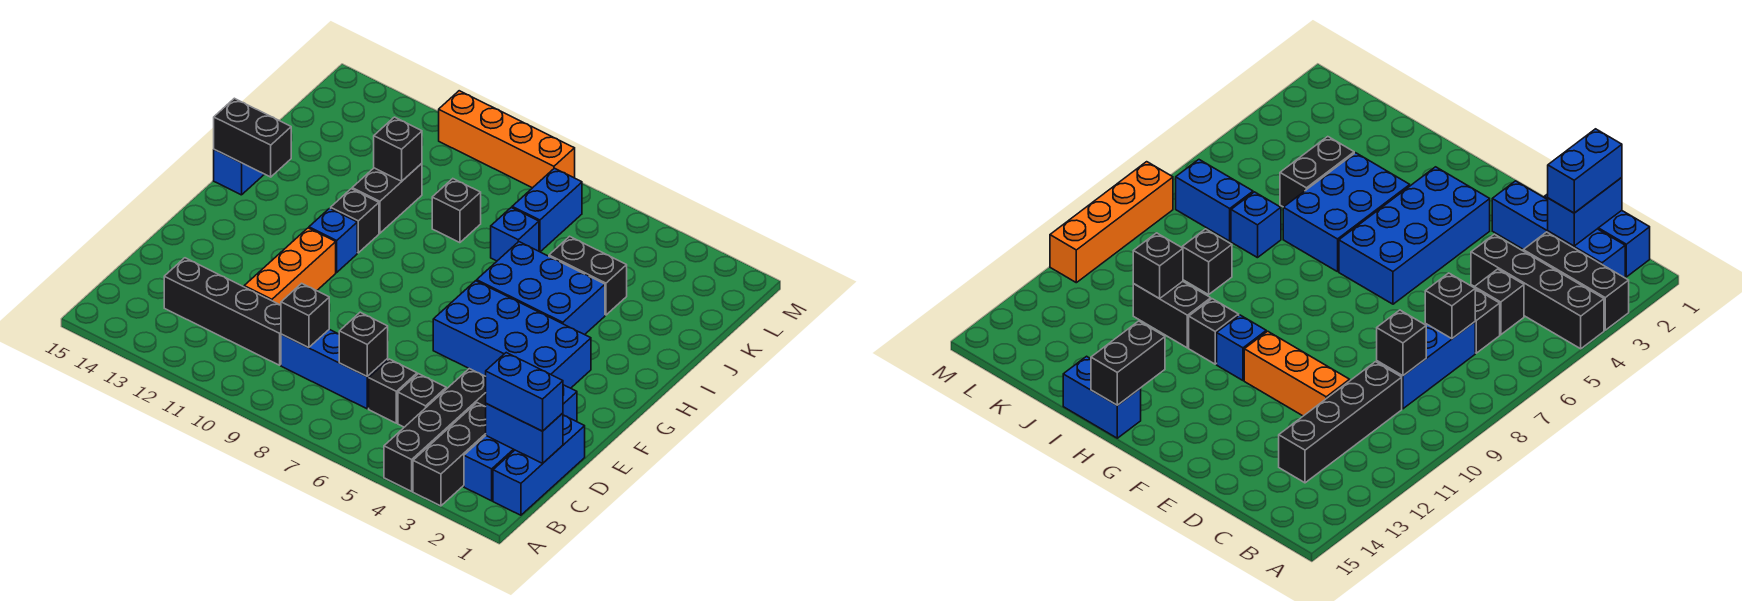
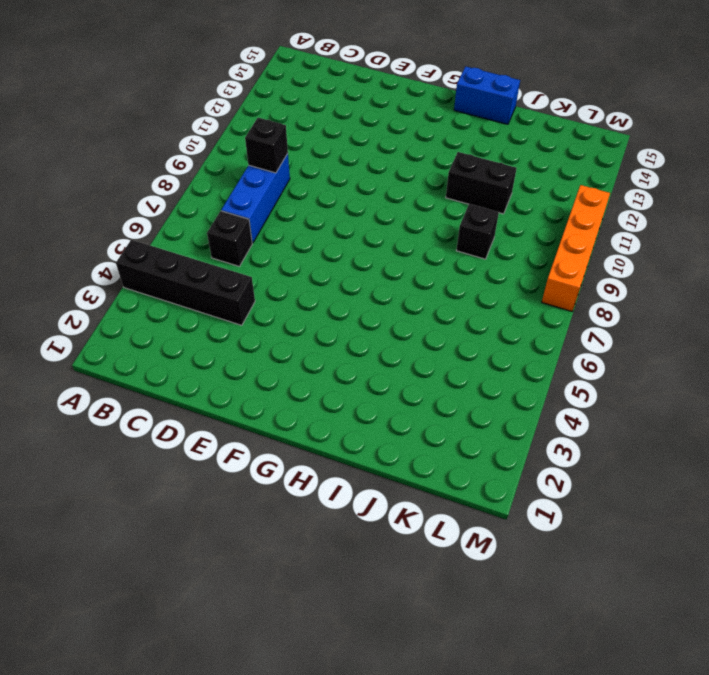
none -> black brick A3:C3 level 1
none -> blue brick B1:D1 level 1
none -> blue brick B2:E2 level 1

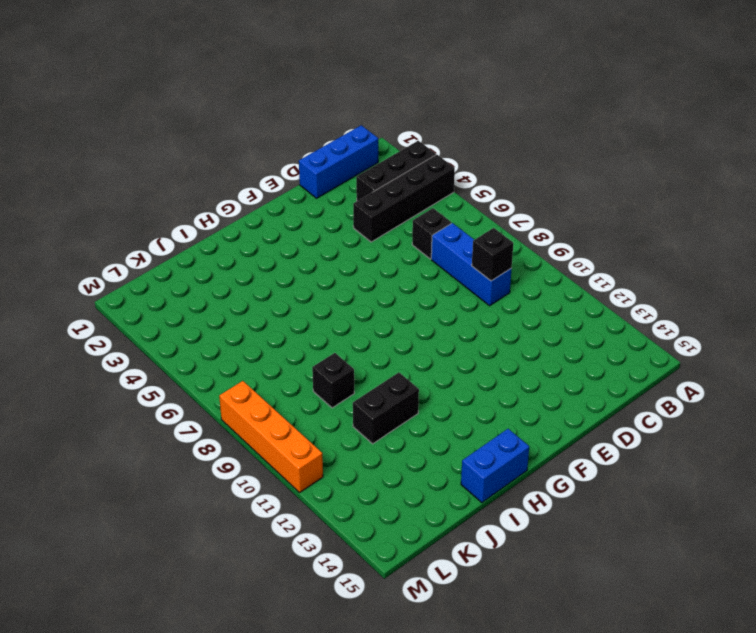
none -> blue brick B2:E2 level 1
none -> black brick C5 level 1
none -> black brick C10:C13 level 1

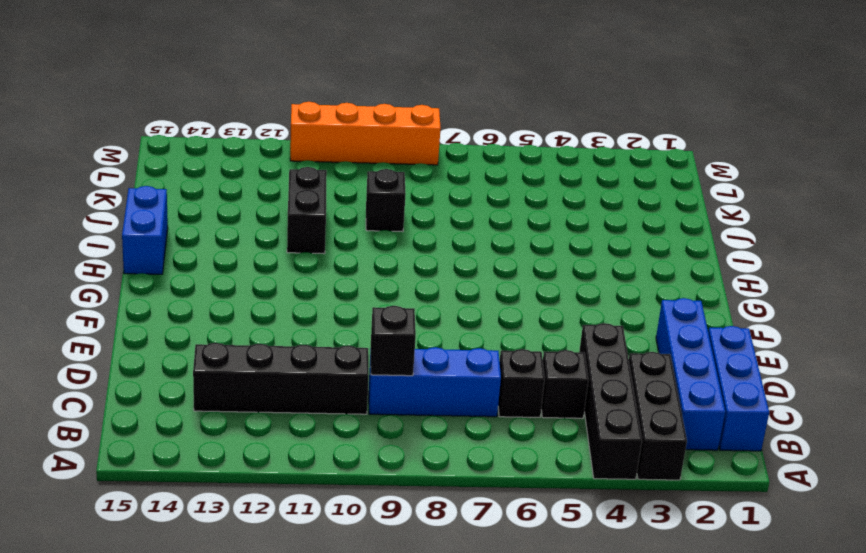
none -> orange brick D11:F11 level 1
none -> blue brick F3:G6 level 1
none -> blue brick G11 level 1

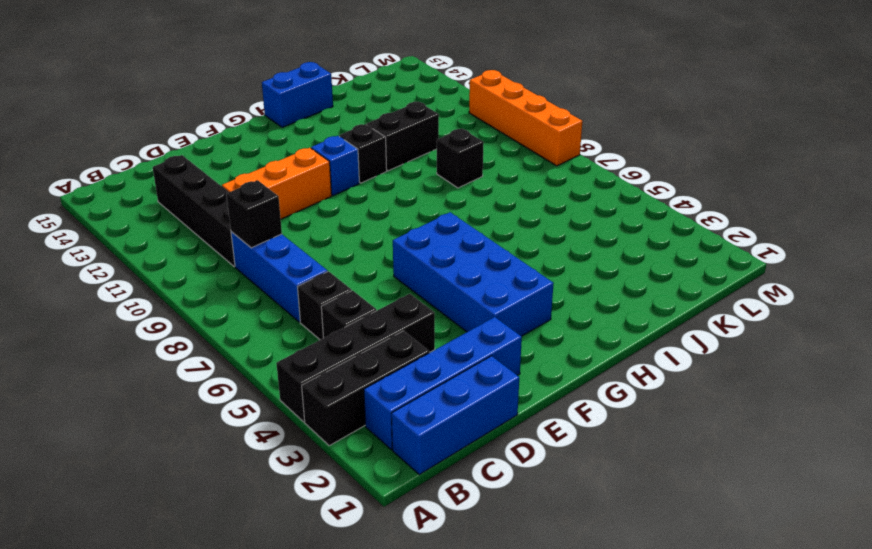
none -> blue brick H4:I6 level 1
none -> black brick J4:J5 level 1
none -> blue brick J7 level 1

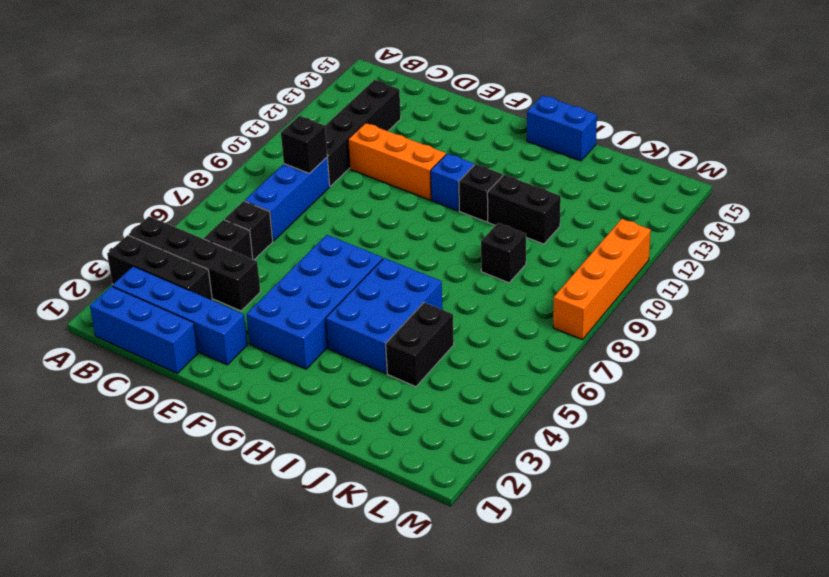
none -> blue brick J7 level 1
none -> blue brick K7:L7 level 1
none -> blue brick C1:C2 level 2

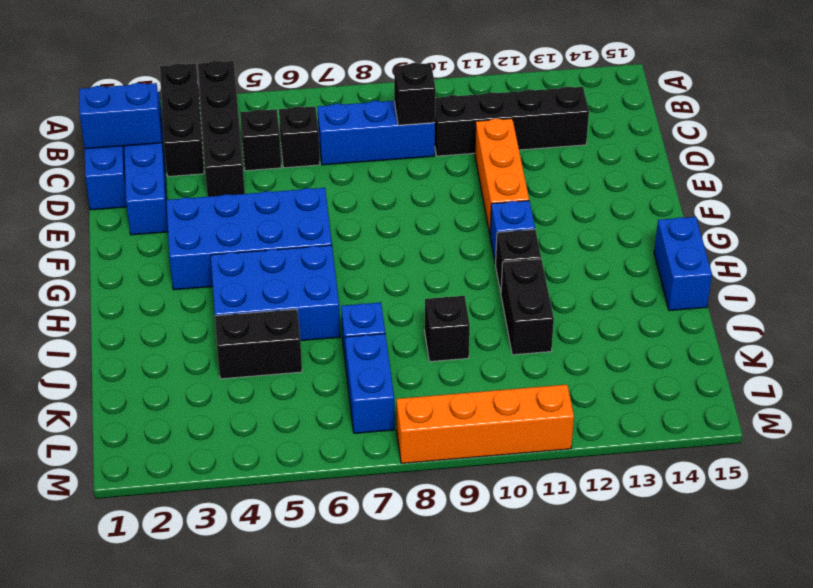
none -> black brick C7 level 2
none -> black brick H14:H15 level 2
none -> black brick J11 level 2

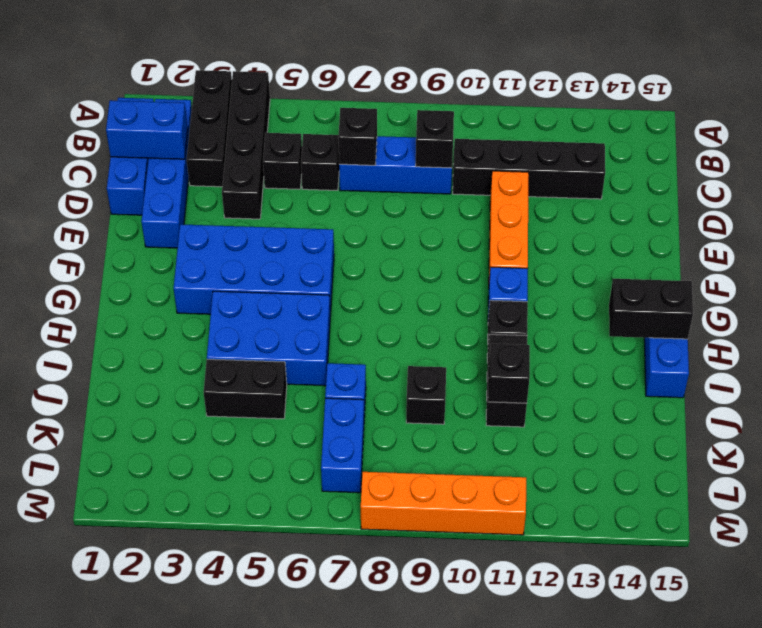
none -> blue brick C1:C2 level 3

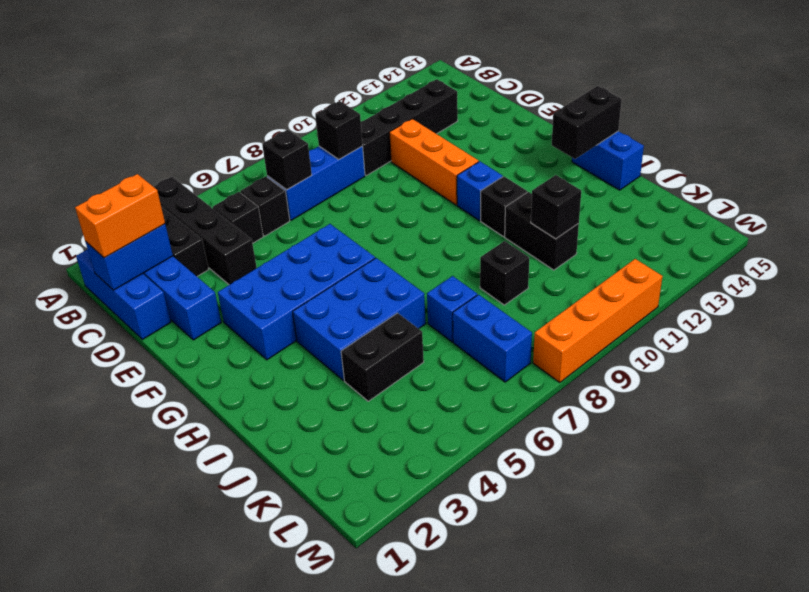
orange brick C1:C2 level 3 -> blue brick C1:C2 level 3

